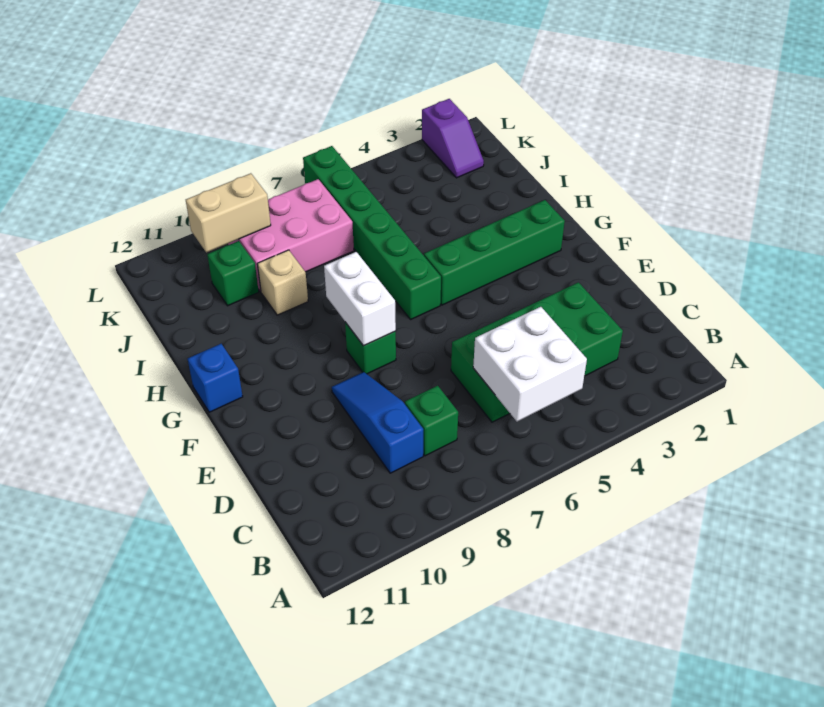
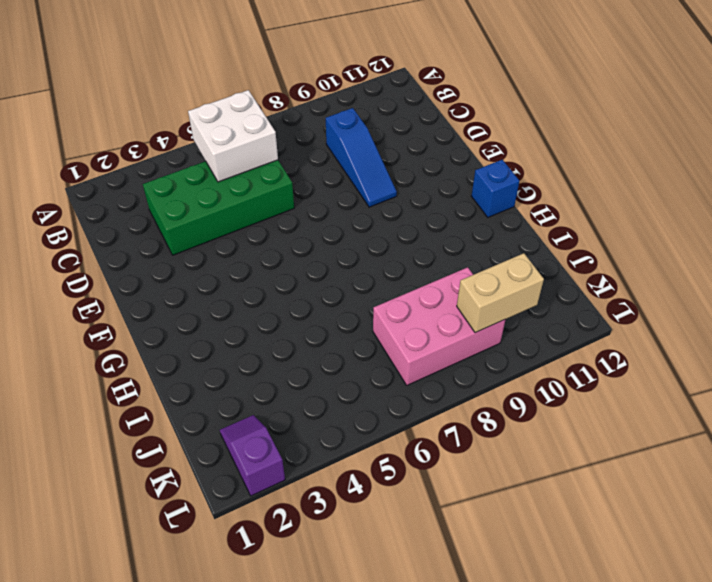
none -> green brick C8 level 1
none -> green brick F8 level 1
none -> green brick G2:G5 level 1

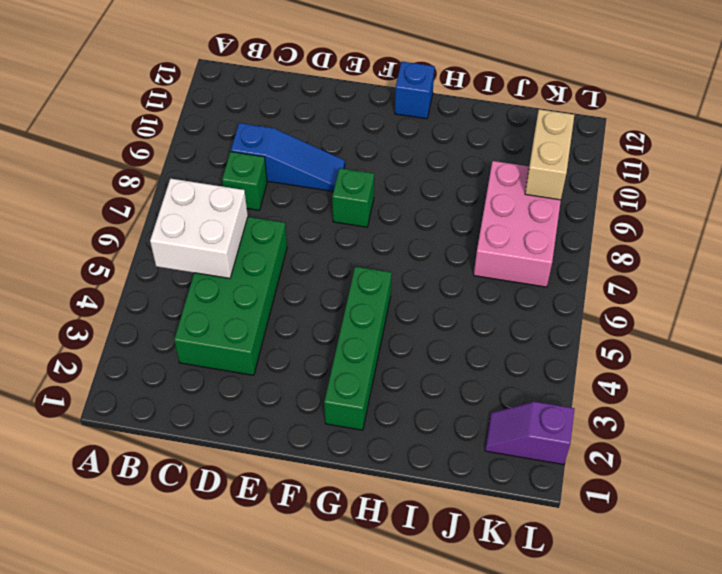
none -> green brick G6:L6 level 1
none -> tan brick I9 level 1
none -> green brick J10 level 1

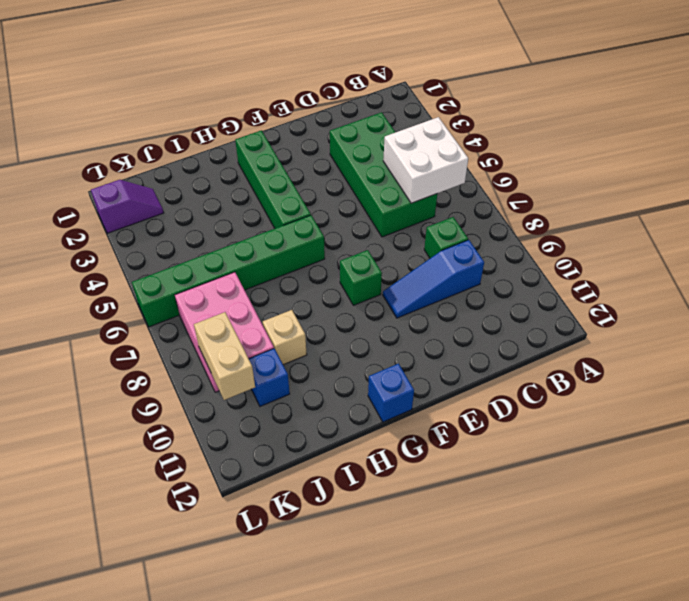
blue brick J10 level 1 -> green brick J10 level 1
none -> white brick F8:G8 level 2

